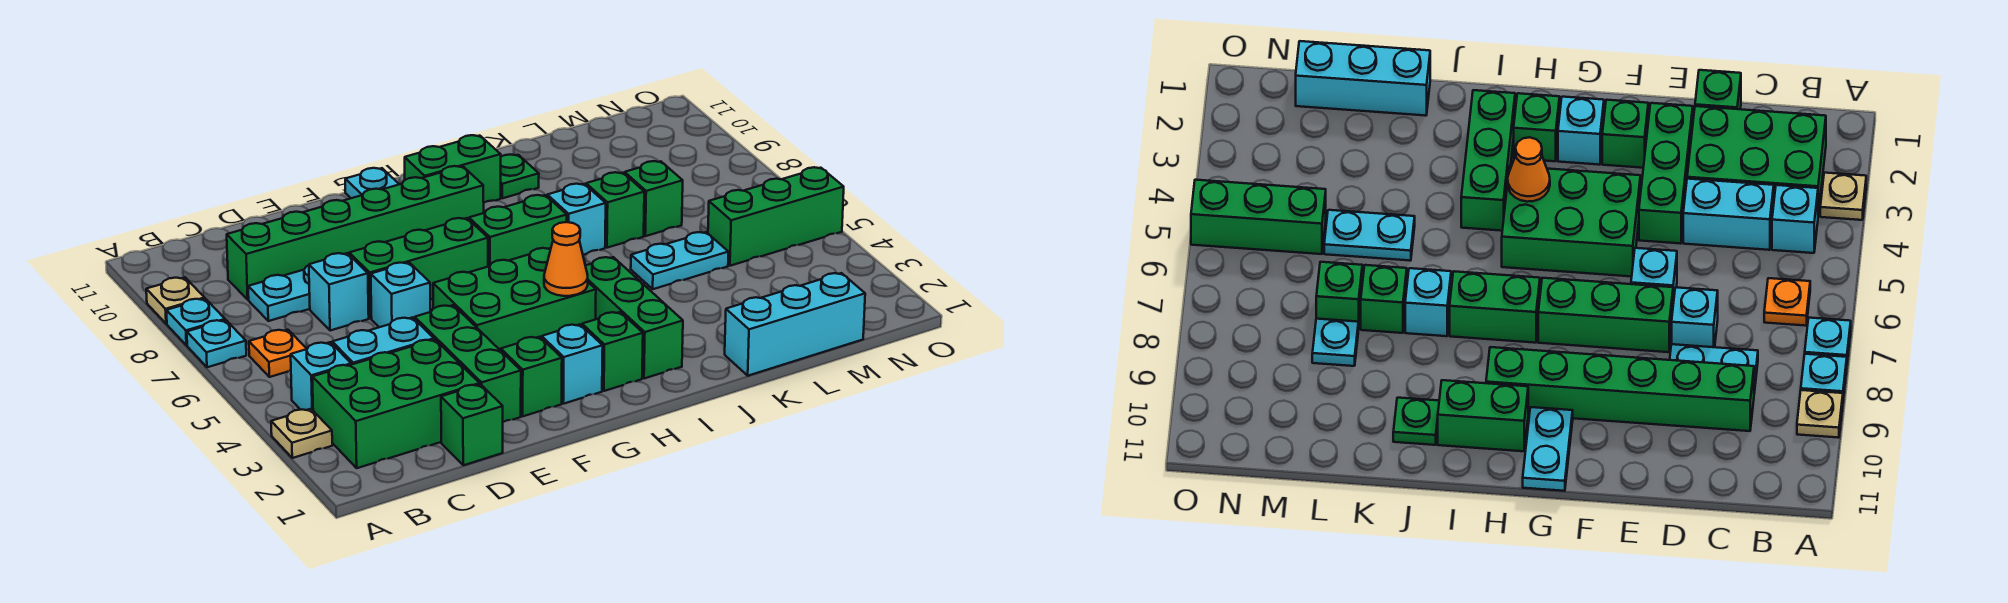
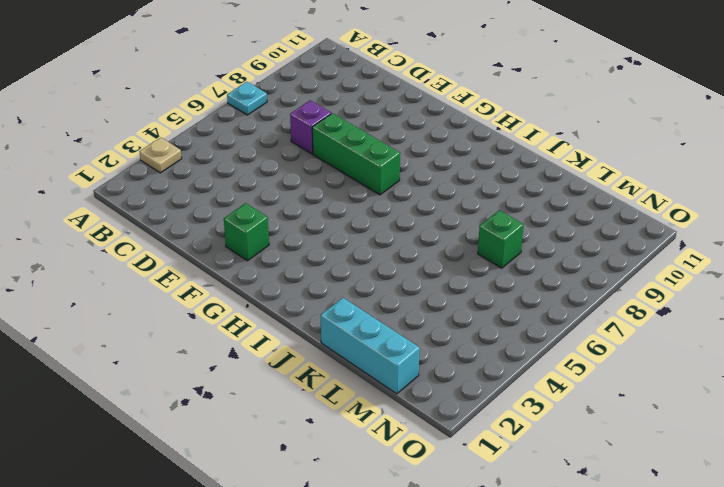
purple brick D7 level 1 -> cyan brick D7 level 1
none -> cyan plate A8 level 1
none -> tan plate A9 level 1
none -> green brick B2:D3 level 1
none -> cyan brick B4 level 1

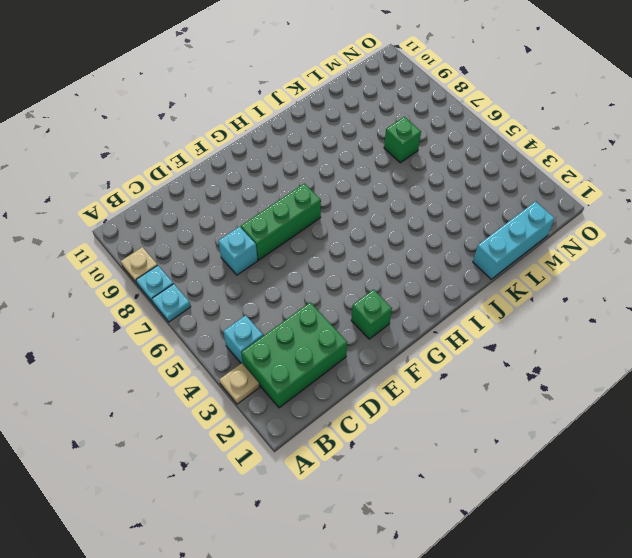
none -> orange plate B6 level 1
none -> cyan brick C4:D4 level 1
none -> cyan plate C8:D8 level 1
none -> green brick C9:H9 level 1

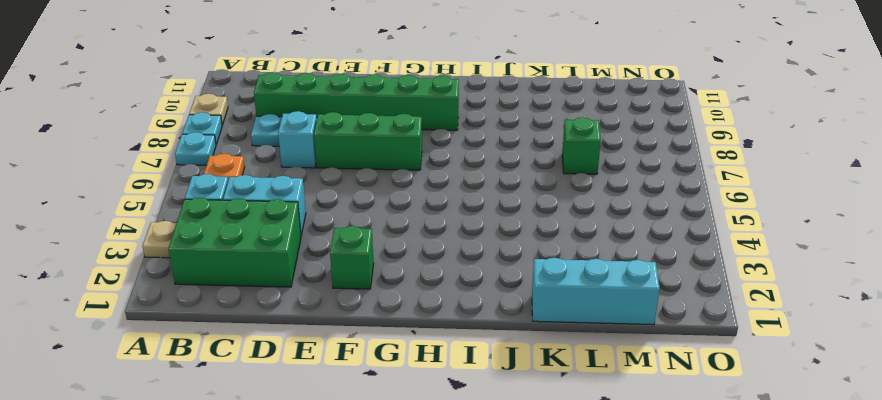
none -> green brick D1 level 1
none -> green brick E2:E4 level 1
none -> cyan brick E6 level 1
none -> green brick F4:H5 level 1

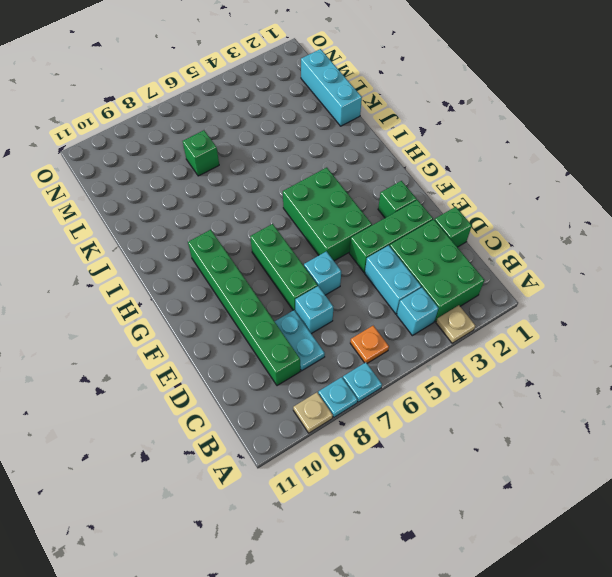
none -> cyan brick G2 level 1
none -> cyan plate G10:G11 level 1
none -> green brick H2 level 1
none -> green brick H7:I7 level 1

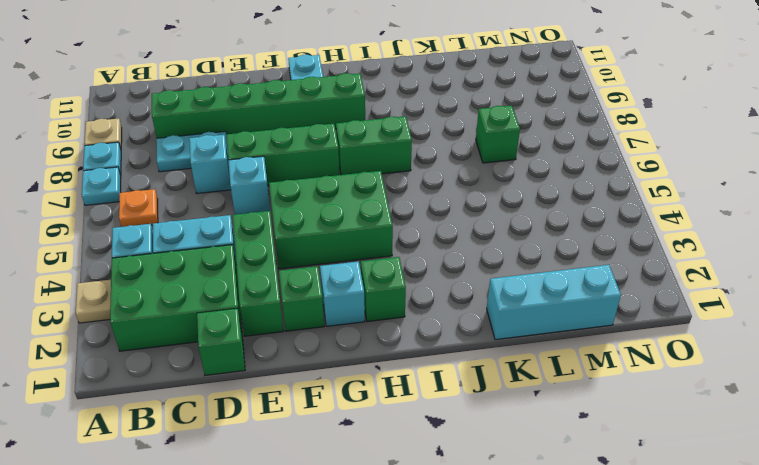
none -> green brick H10:I10 level 1
none -> green brick I2:I4 level 1
none -> cyan brick J7 level 1
none -> green plate J10 level 1

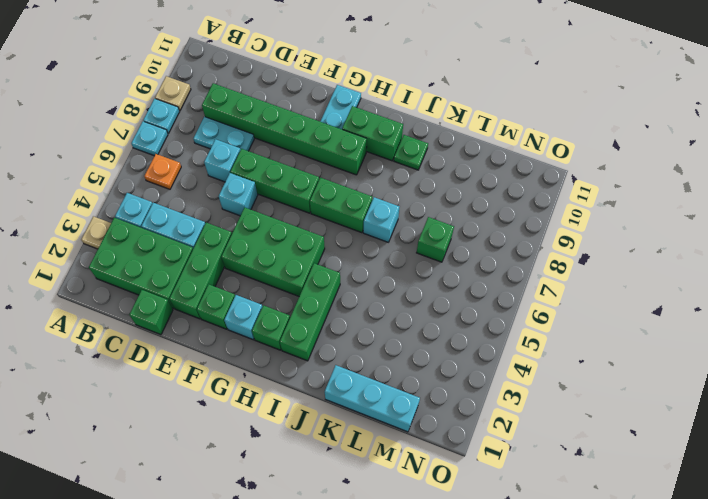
none -> cyan plate K5:L5 level 1
none -> green brick K7 level 1
none -> cyan plate L8 level 1
none -> green brick M5:O5 level 1

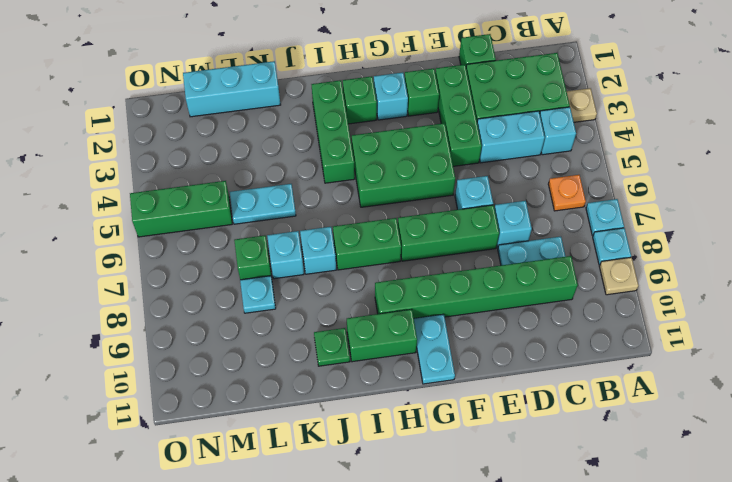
cyan brick K7 level 1 -> green brick K7 level 1
none -> orange cone H4 level 2

